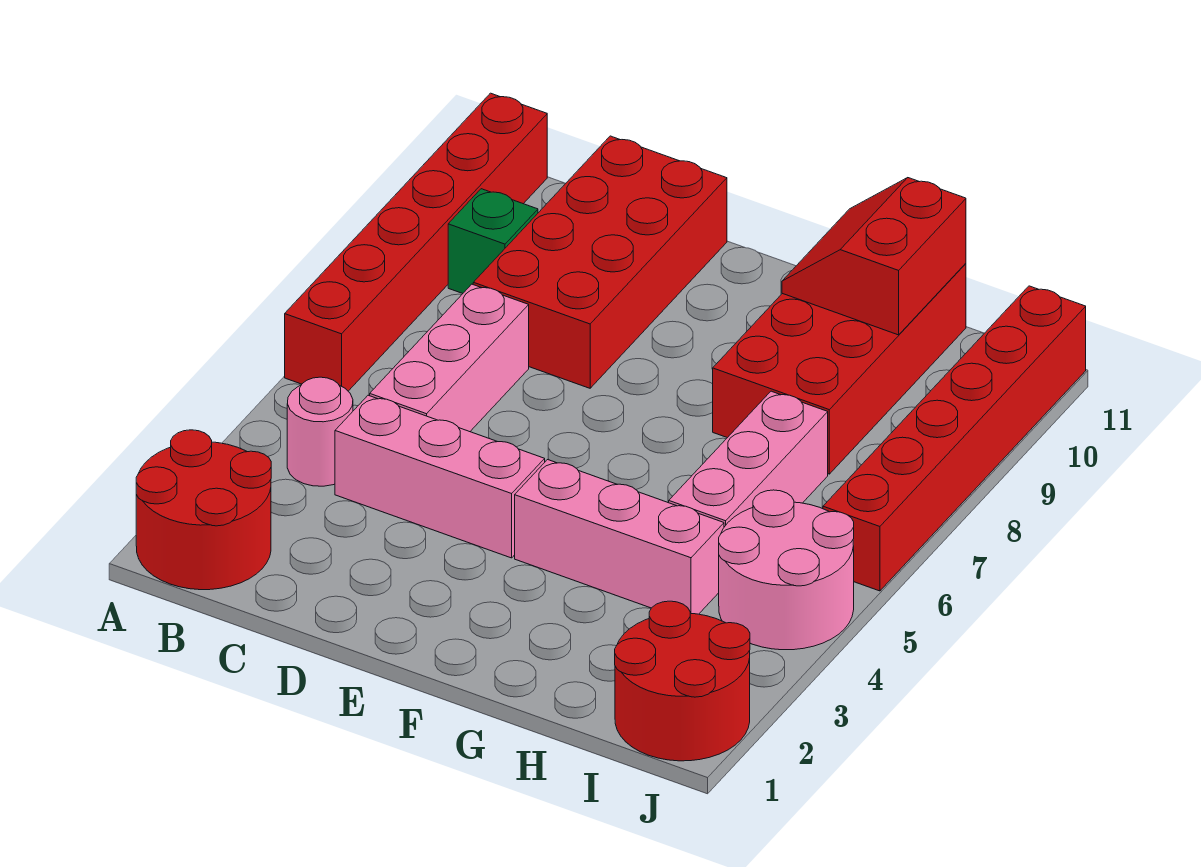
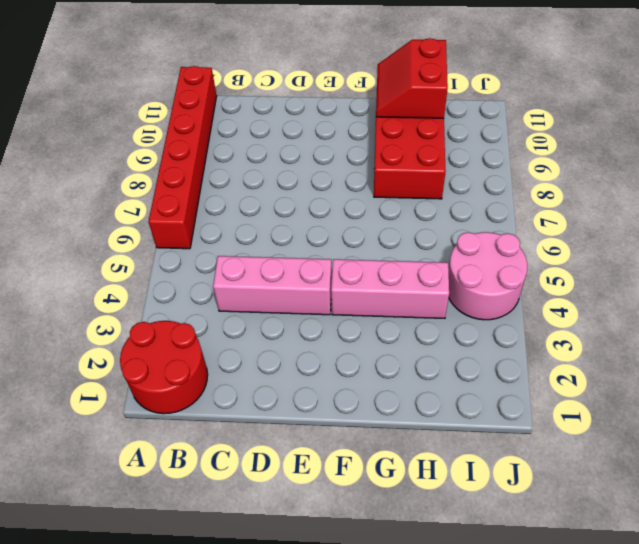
none -> pink round brick B4 level 1
none -> green brick B9 level 1
none -> pink brick C5:C7 level 1

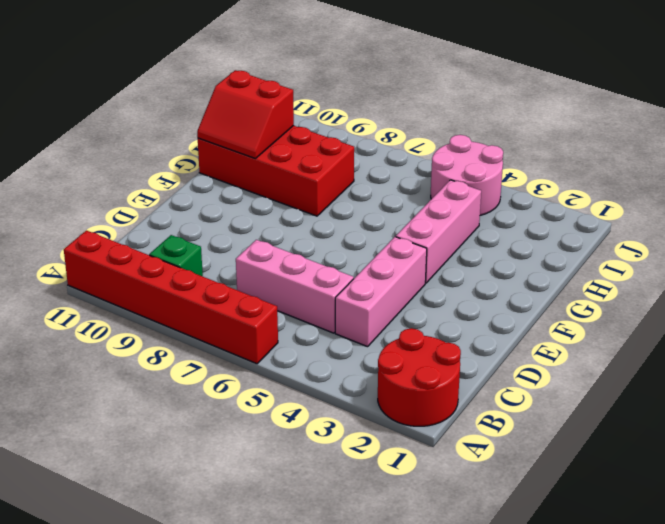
none -> pink round brick B4 level 1
none -> red brick C8:D11 level 1
none -> pink brick H5:H7 level 1

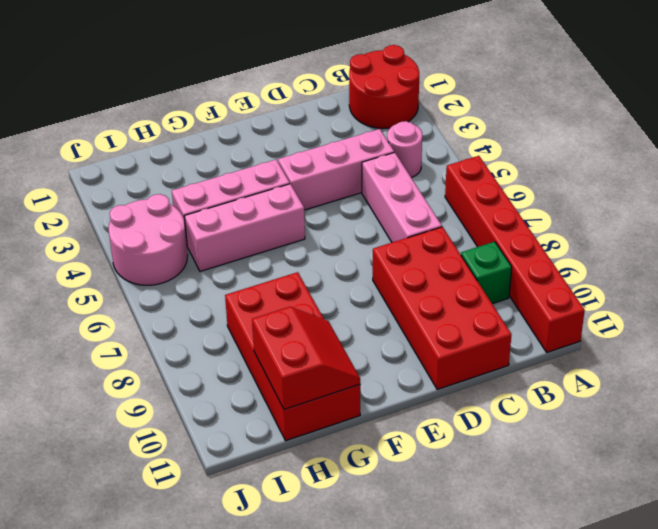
pink brick F5:H5 level 1 -> pink brick H5:H7 level 1
none -> red round brick I1:J2 level 1
none -> red brick J6:J11 level 1

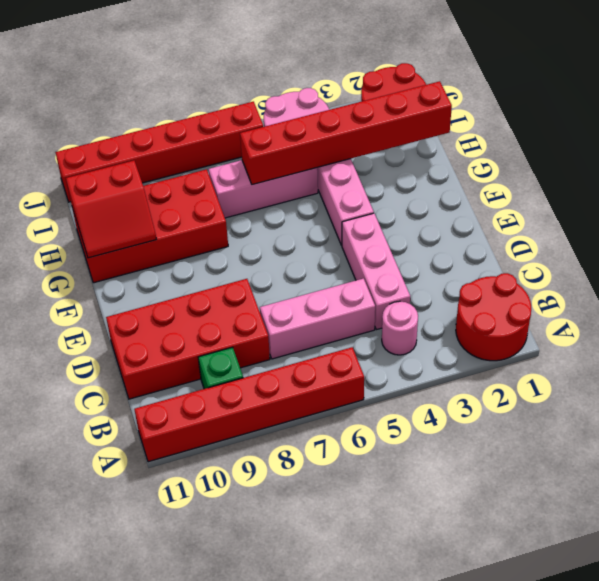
red brick H1:H6 level 2 -> none

